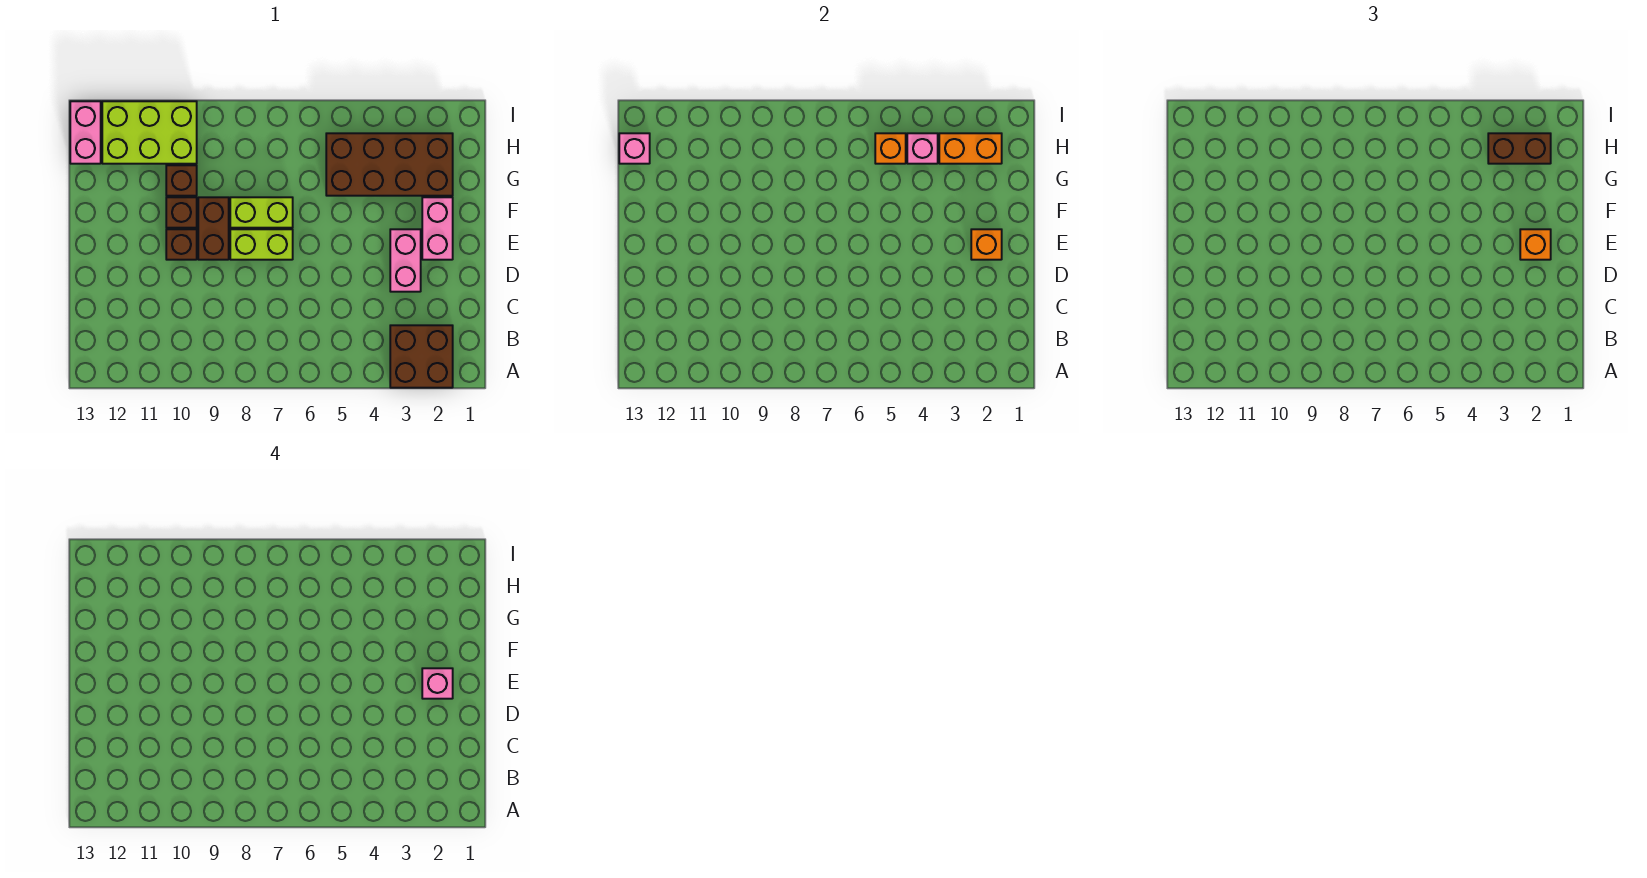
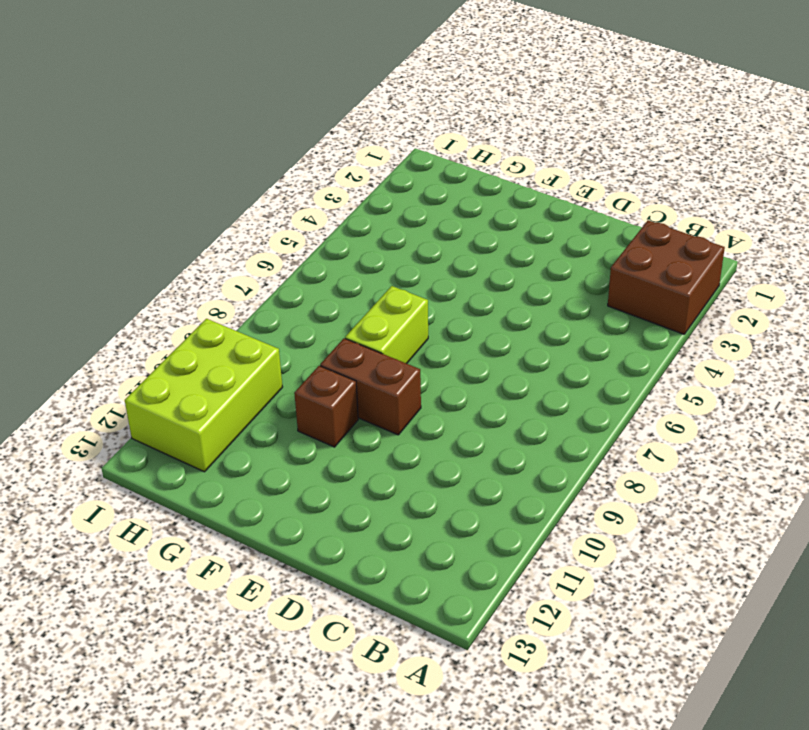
none -> pink brick D3:E3 level 1
none -> pink brick E2:F2 level 1
none -> lime brick E7:E8 level 1

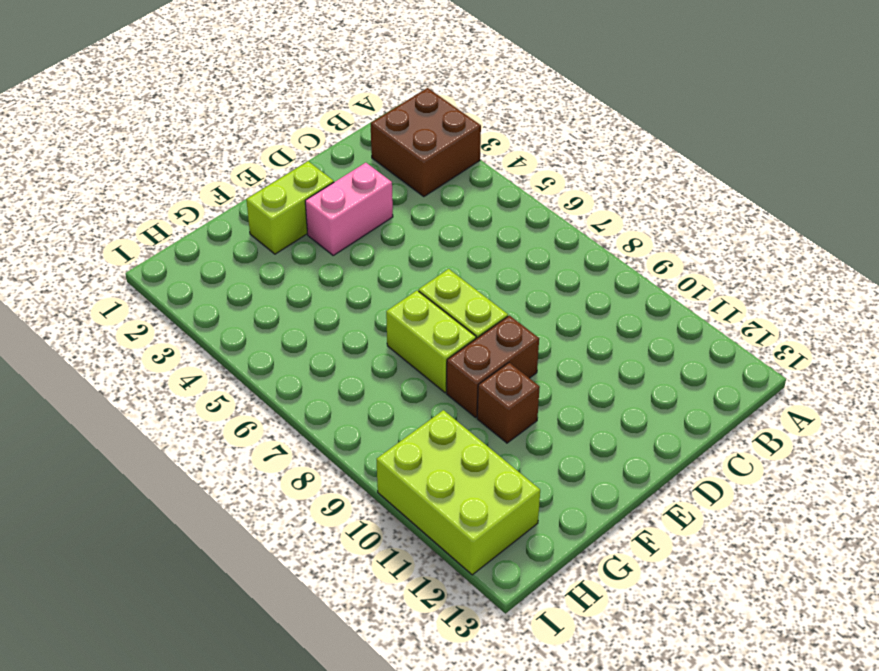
lime brick E2:F2 level 1 -> pink brick E2:F2 level 1
none -> brown brick E10 level 1
none -> brown brick G2:H5 level 1
none -> brown brick G10 level 1

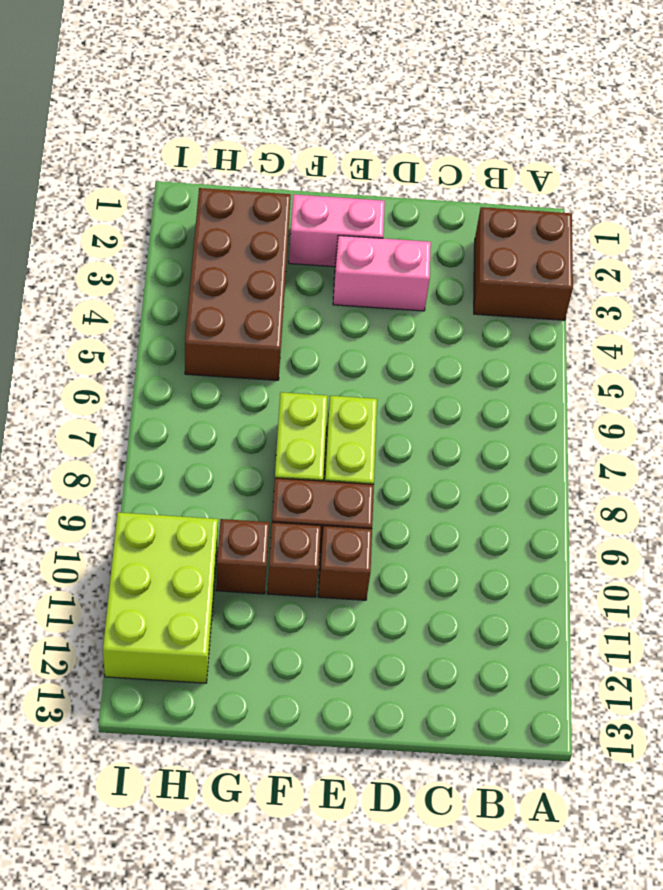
none -> pink brick H13:I13 level 1
none -> orange brick E2 level 2
none -> orange brick H2:H3 level 2

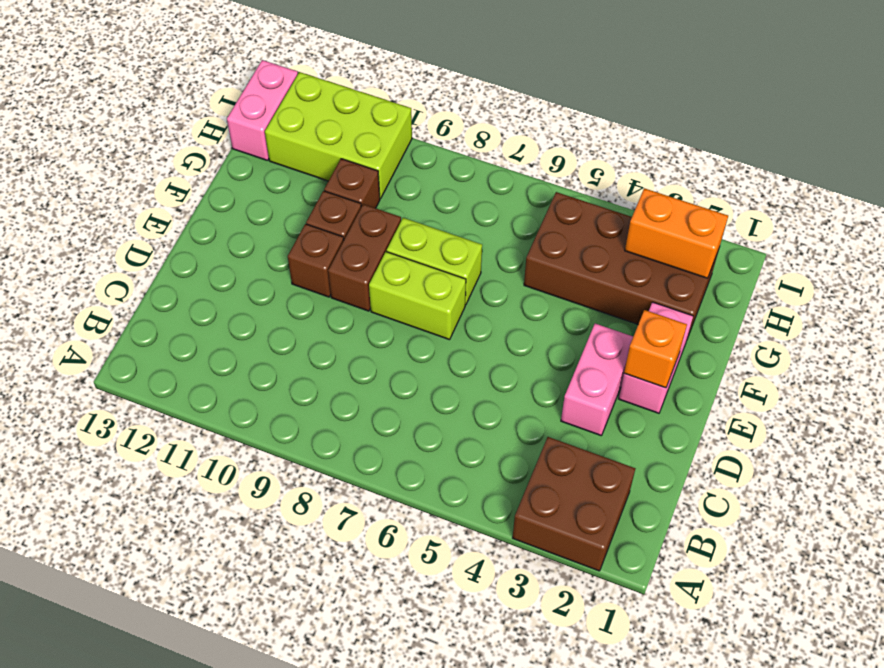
none -> pink brick H4 level 2
none -> orange brick H5 level 2
none -> pink brick H13 level 2

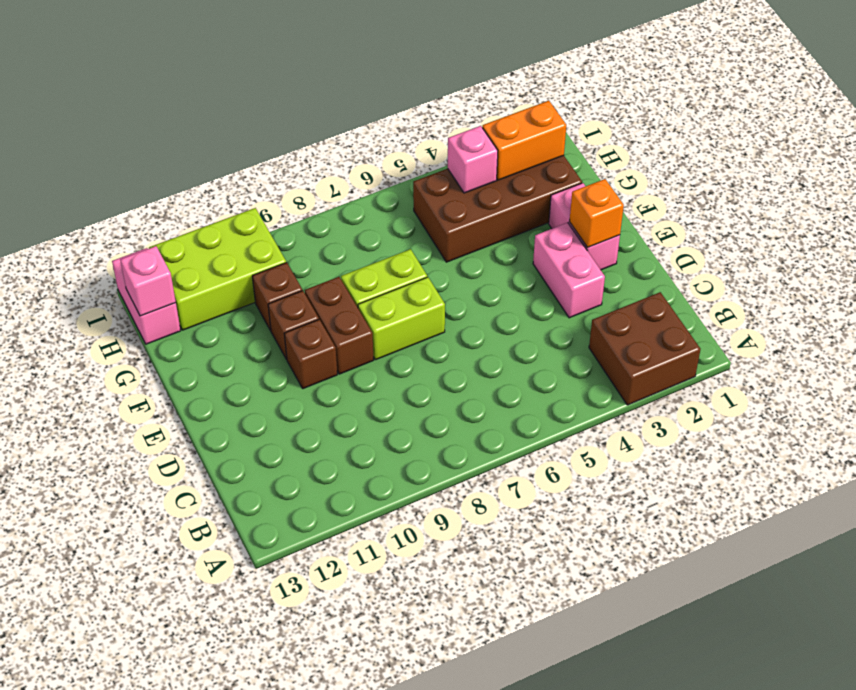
none -> orange brick H5 level 2
none -> orange brick E2 level 3
none -> brown brick H2:H3 level 3

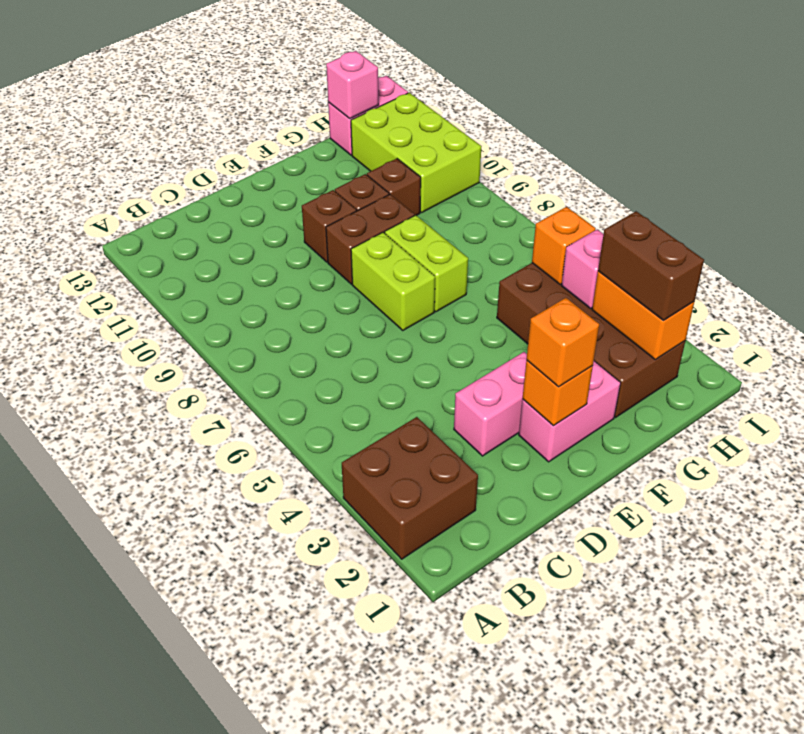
none -> pink brick E2 level 4

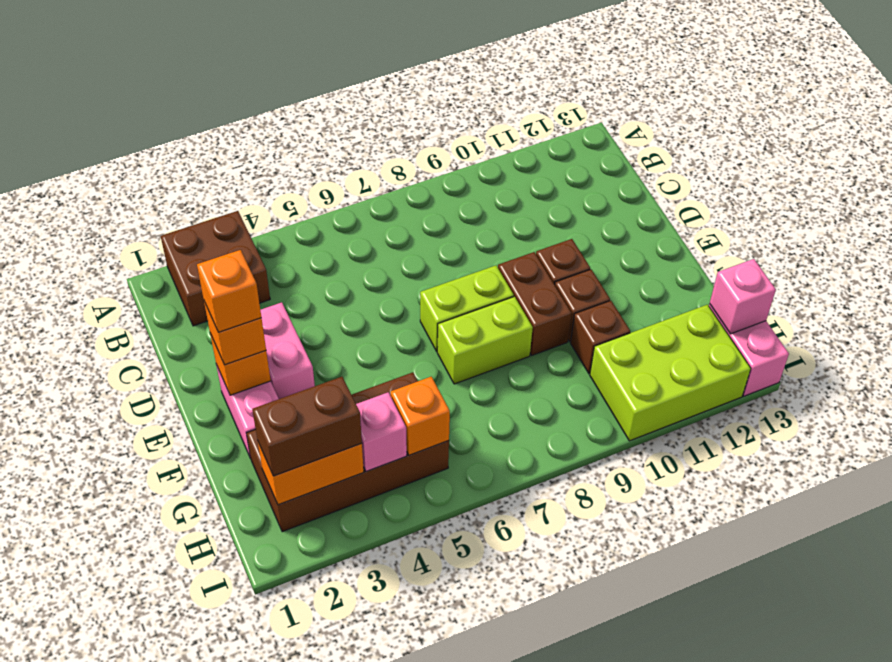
orange brick E2 level 4 -> pink brick E2 level 4

